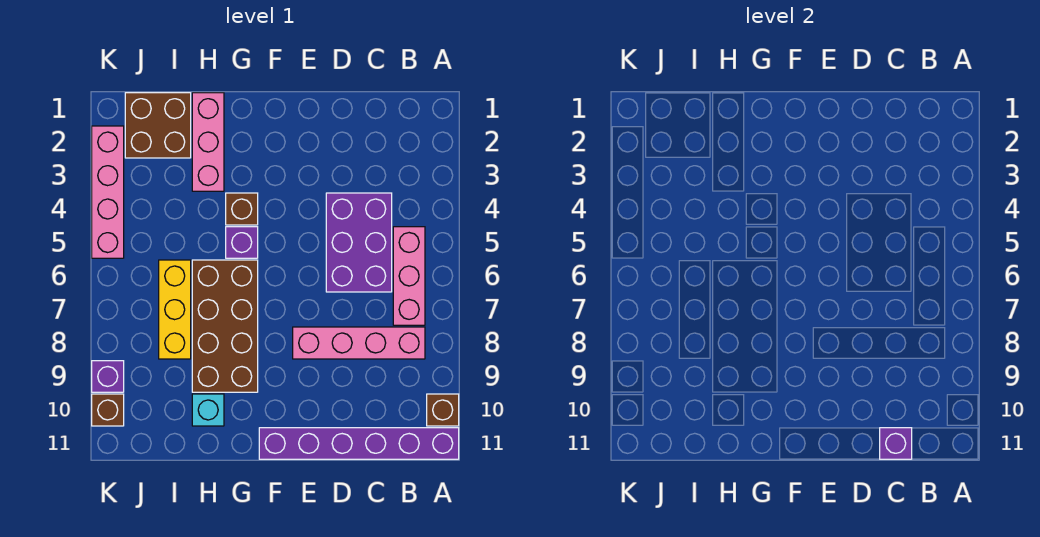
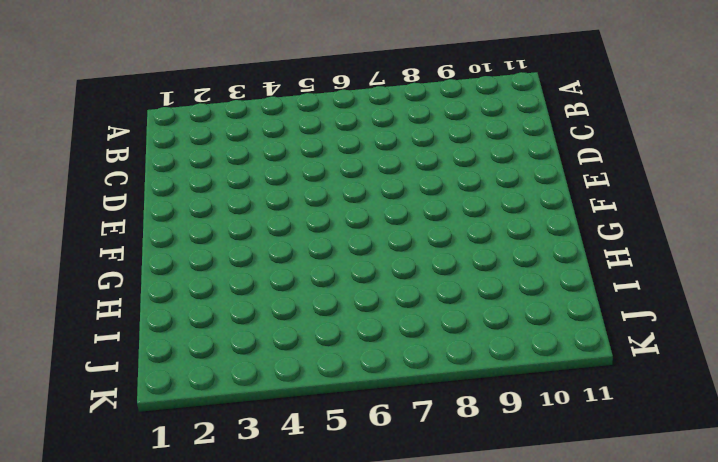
none -> brown brick A10 level 1
none -> purple brick A11:F11 level 1
none -> pink brick B5:B7 level 1

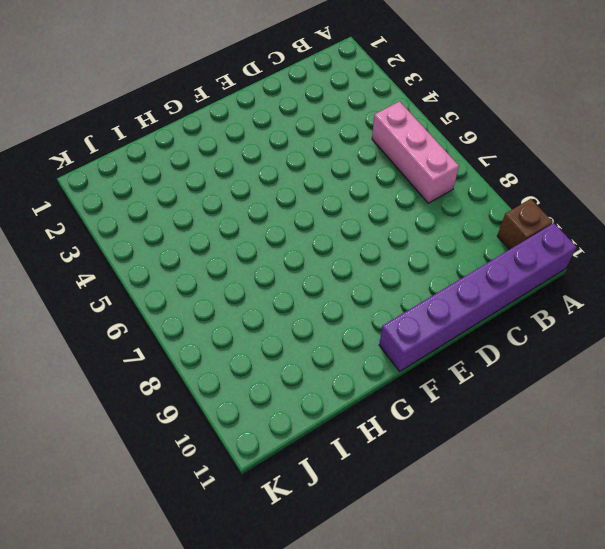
none -> pink brick B8:E8 level 1
none -> purple brick C4:D6 level 1
none -> brown brick G4 level 1

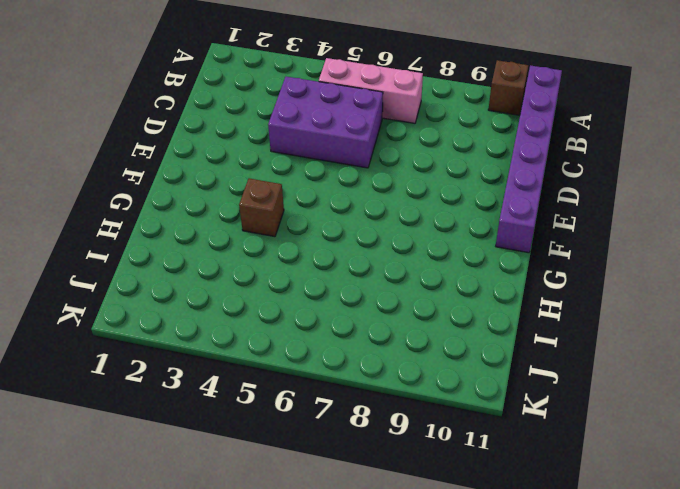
none -> pink brick B8:E8 level 1
none -> purple brick G5 level 1
none -> brown brick G6:H9 level 1

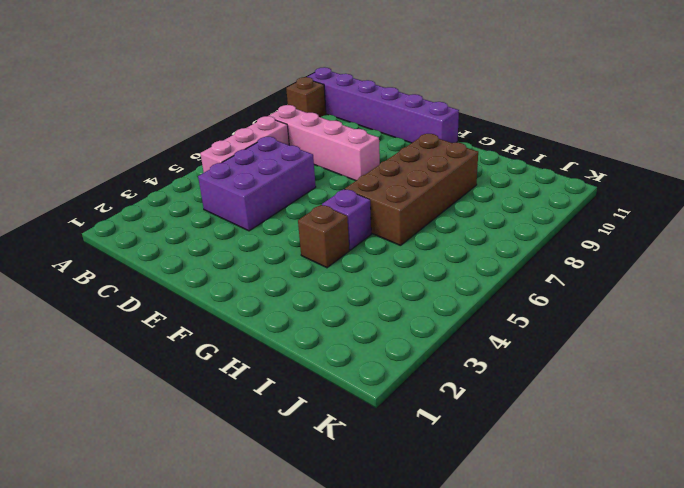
none -> pink brick H1:H3 level 1
none -> cyan brick H10 level 1
none -> brown brick I1:J2 level 1

